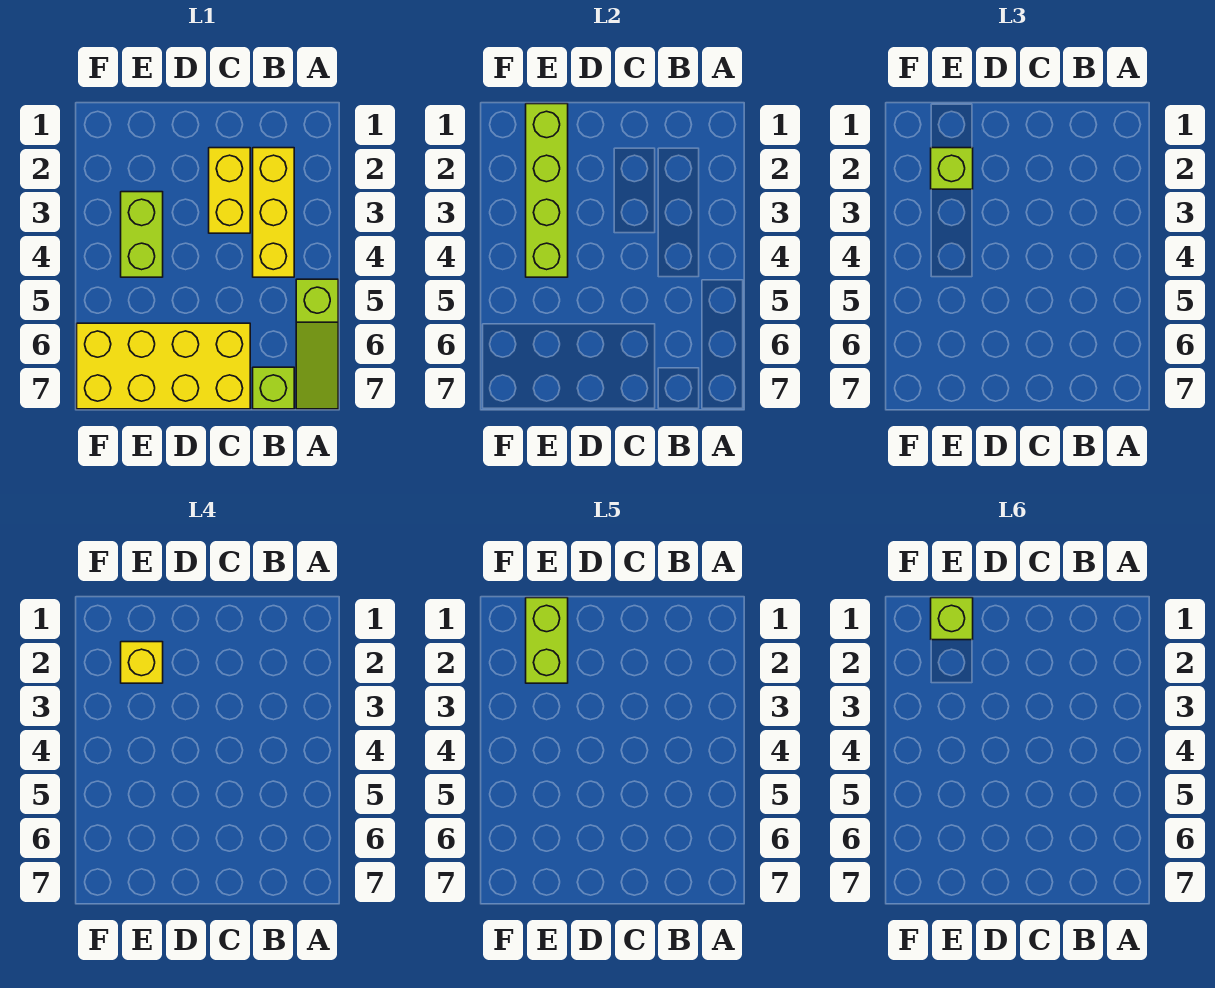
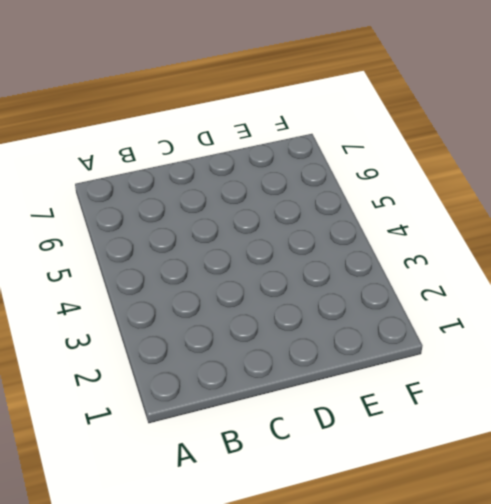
none -> lime slope A5:A7 level 1 top 5
none -> yellow brick B2:B4 level 1

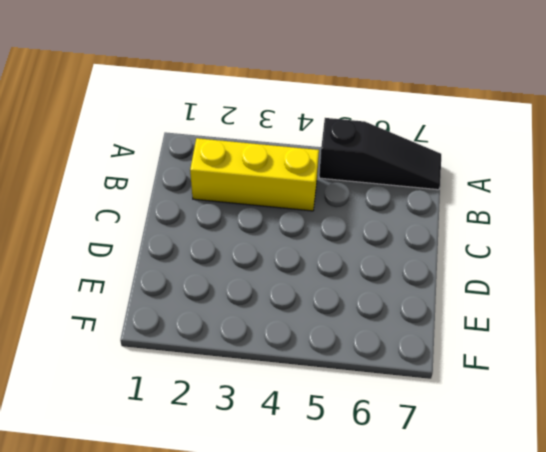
black slope A5:A7 level 1 top 5 -> lime slope A5:A7 level 1 top 5
none -> lime brick B7 level 1
none -> yellow brick C2:C3 level 1

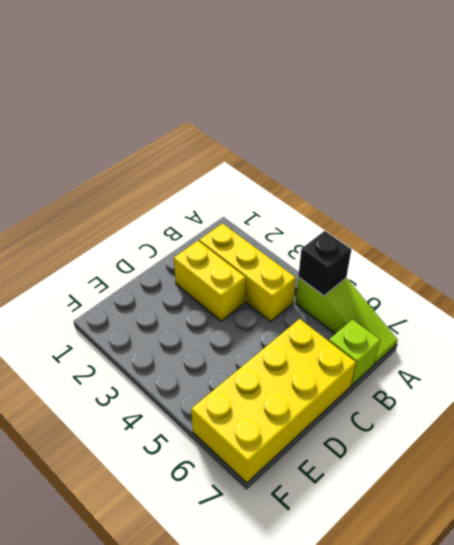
black brick A5 level 2 -> none
none -> lime brick E3:E4 level 1
none -> lime brick E1:E4 level 2

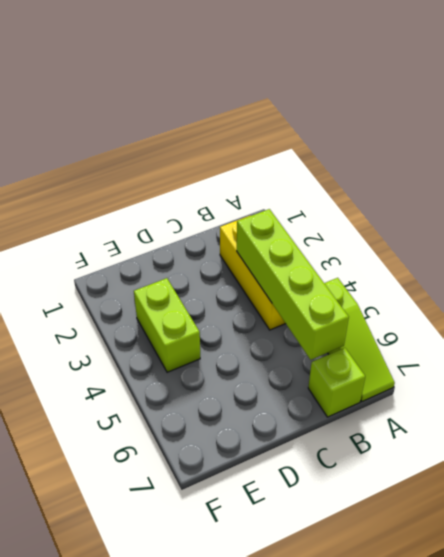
lime brick B3:B6 level 2 -> lime brick E1:E4 level 2
none -> yellow brick C2:C3 level 1
none -> yellow brick C6:F7 level 1

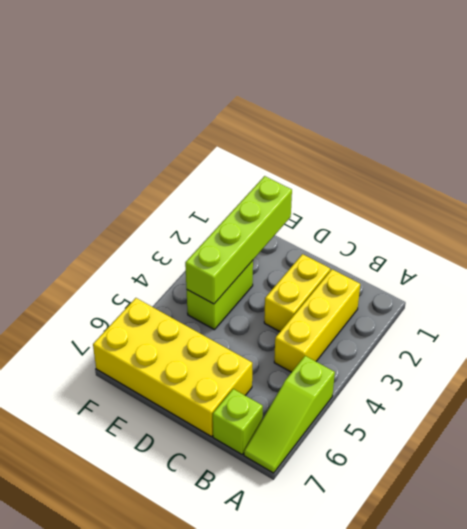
none -> lime brick E2 level 3
none -> yellow brick E2 level 4

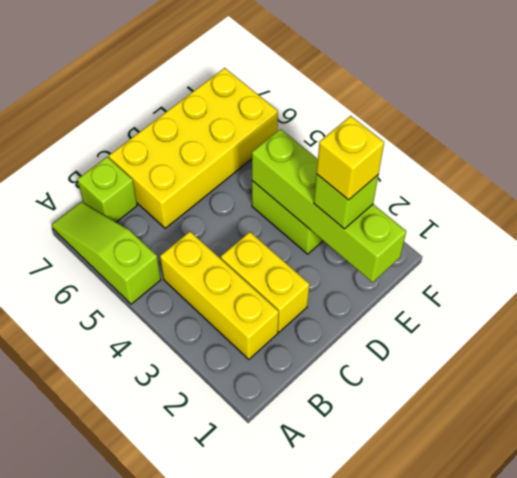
none -> lime brick E1:E2 level 5
none -> lime brick E1 level 6

